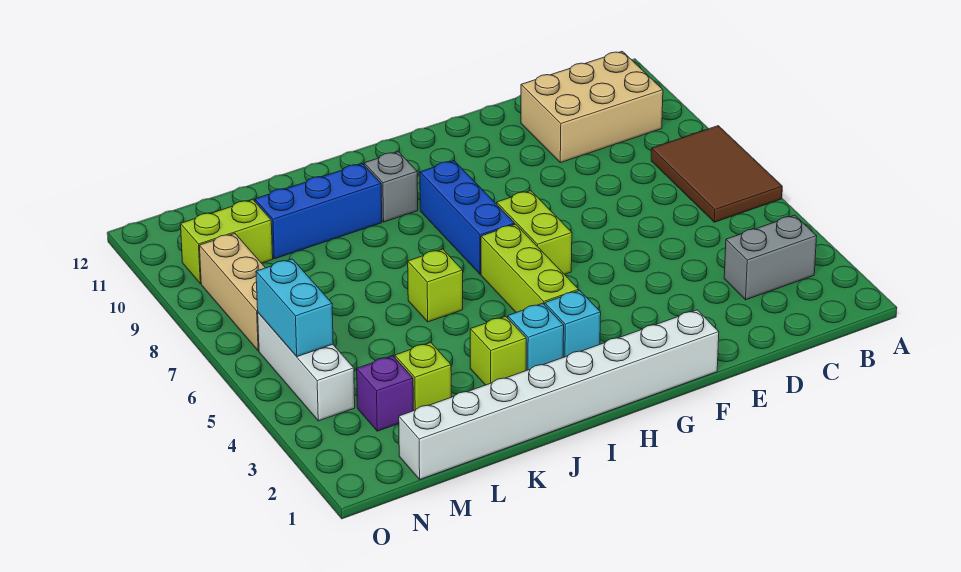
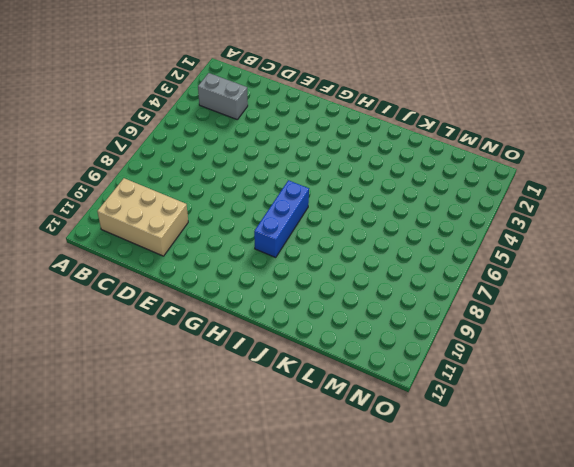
none -> brown tile A6:B8 level 1
none -> white brick F1:M1 level 1
none -> lime brick G6:G7 level 1

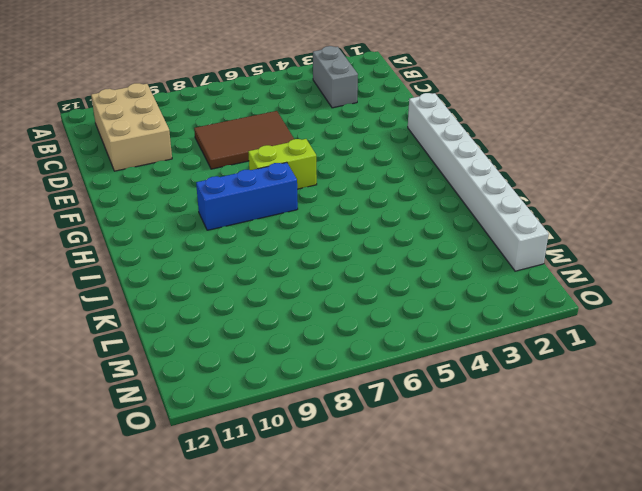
brown tile D6:E8 level 1 -> brown tile A6:B8 level 1
none -> cyan brick H3 level 1
none -> lime brick H4:H6 level 1
none -> cyan brick I3 level 1

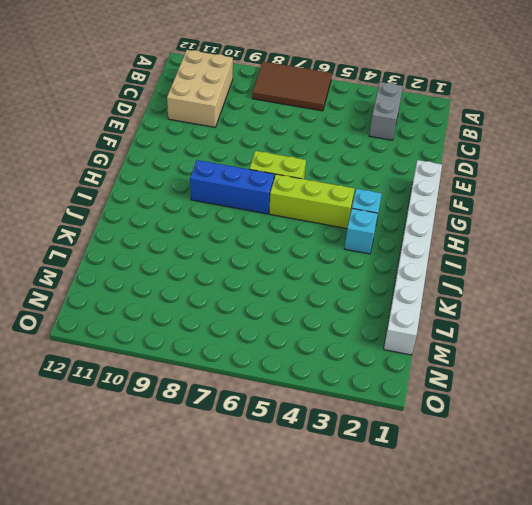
none -> grey brick I10 level 1
none -> lime brick J3 level 1
none -> lime brick J6 level 1

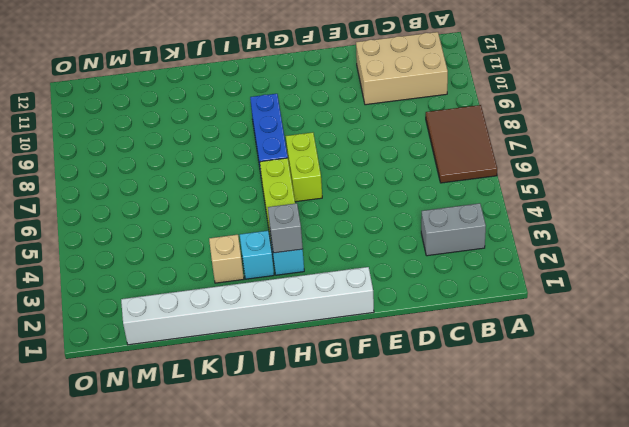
grey brick H3 level 2 -> grey brick I10 level 1
tan brick J3 level 1 -> lime brick J3 level 1
none -> lime brick J6 level 1
none -> blue brick J10:L10 level 1
none -> lime brick L3 level 1

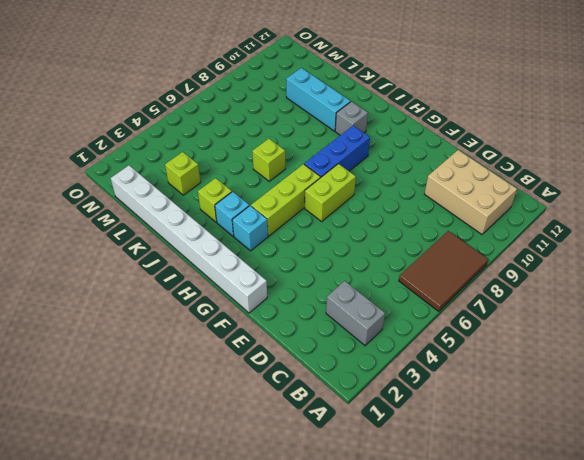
cyan brick J10:L10 level 1 -> blue brick J10:L10 level 1
none -> purple brick M3 level 1
none -> lime brick M10:N10 level 1
none -> white brick N4:N6 level 1

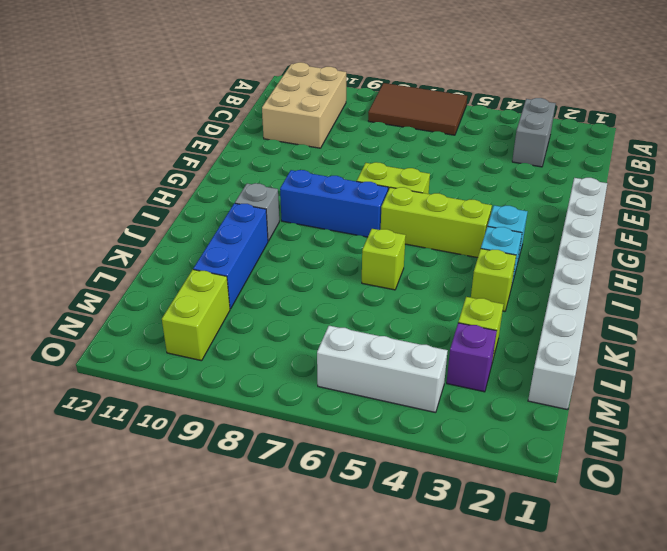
none -> tan brick N7:N9 level 1
none -> cyan brick N5:N6 level 2

